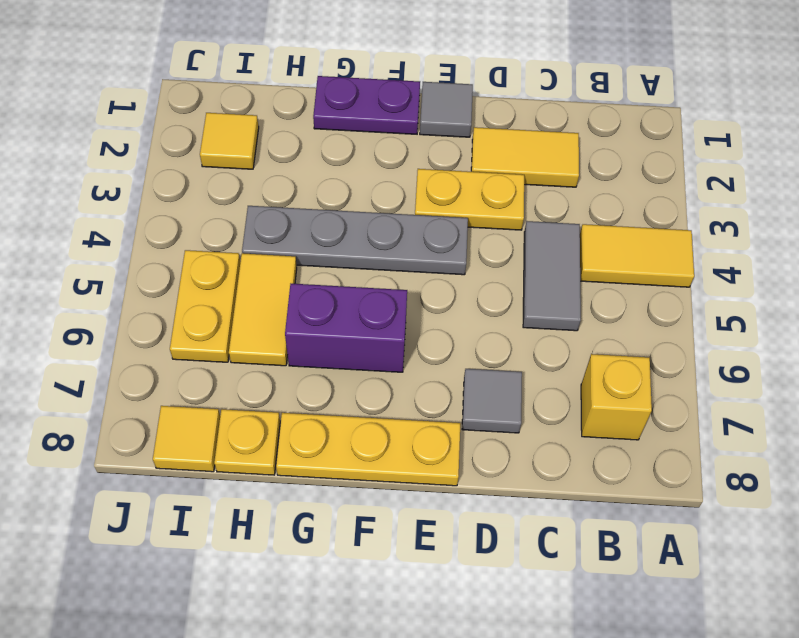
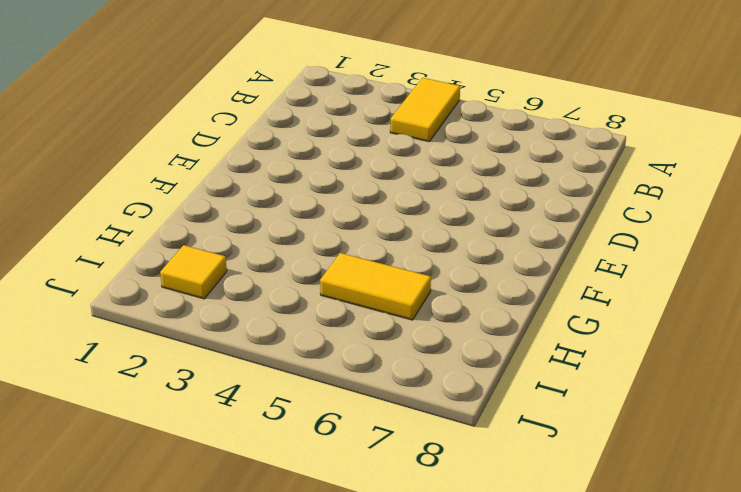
none -> yellow brick B7 level 1
none -> yellow tile C2:D2 level 1
none -> grey tile C4:C5 level 1

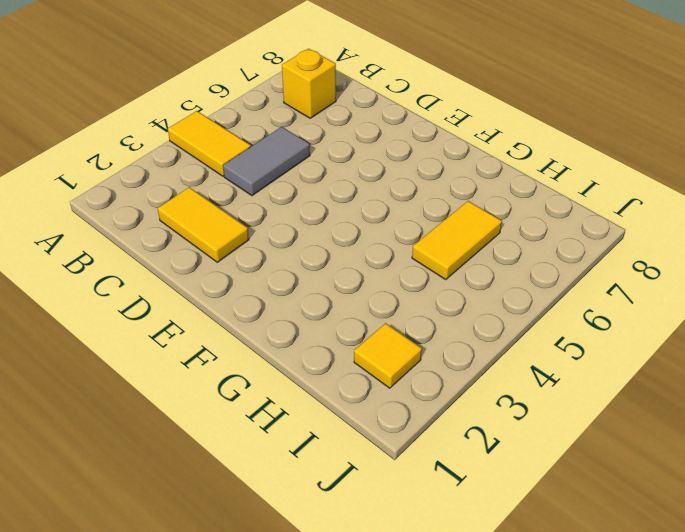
none -> yellow plate D3:E3 level 1
none -> grey tile D7 level 1
none -> grey tile E1 level 1

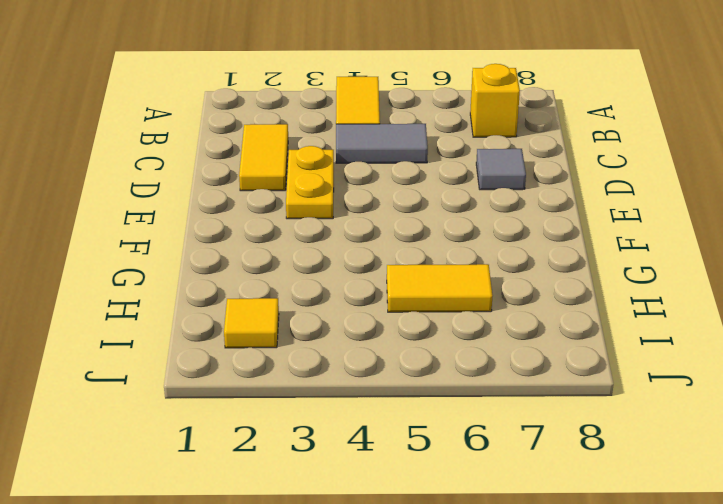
none -> grey tile E1 level 1
none -> grey plate E4:H4 level 1
none -> yellow plate E8:G8 level 1

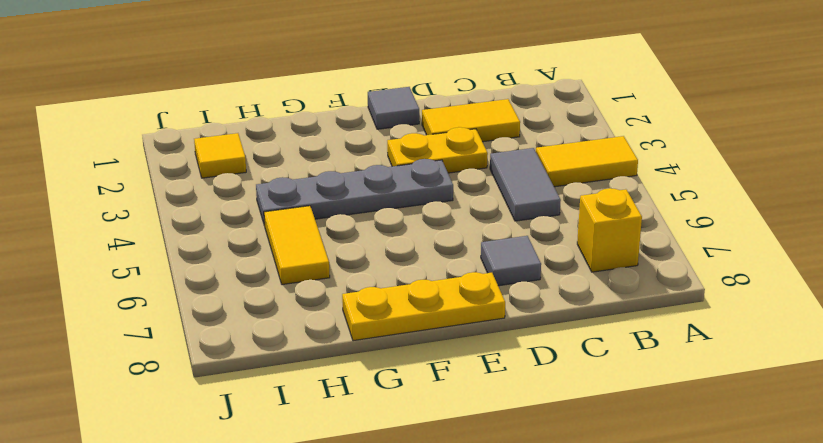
none -> purple plate F1:G1 level 1
none -> purple brick F6:G6 level 1
none -> yellow plate H8 level 1

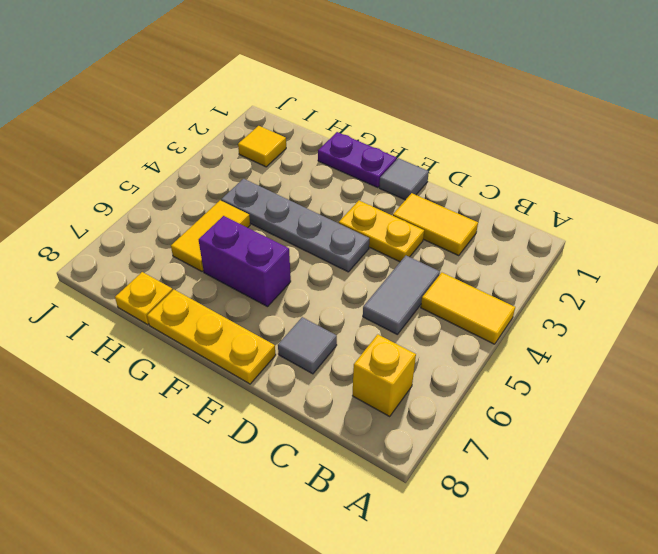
none -> yellow plate I5:I6 level 1
none -> yellow tile I8 level 1

